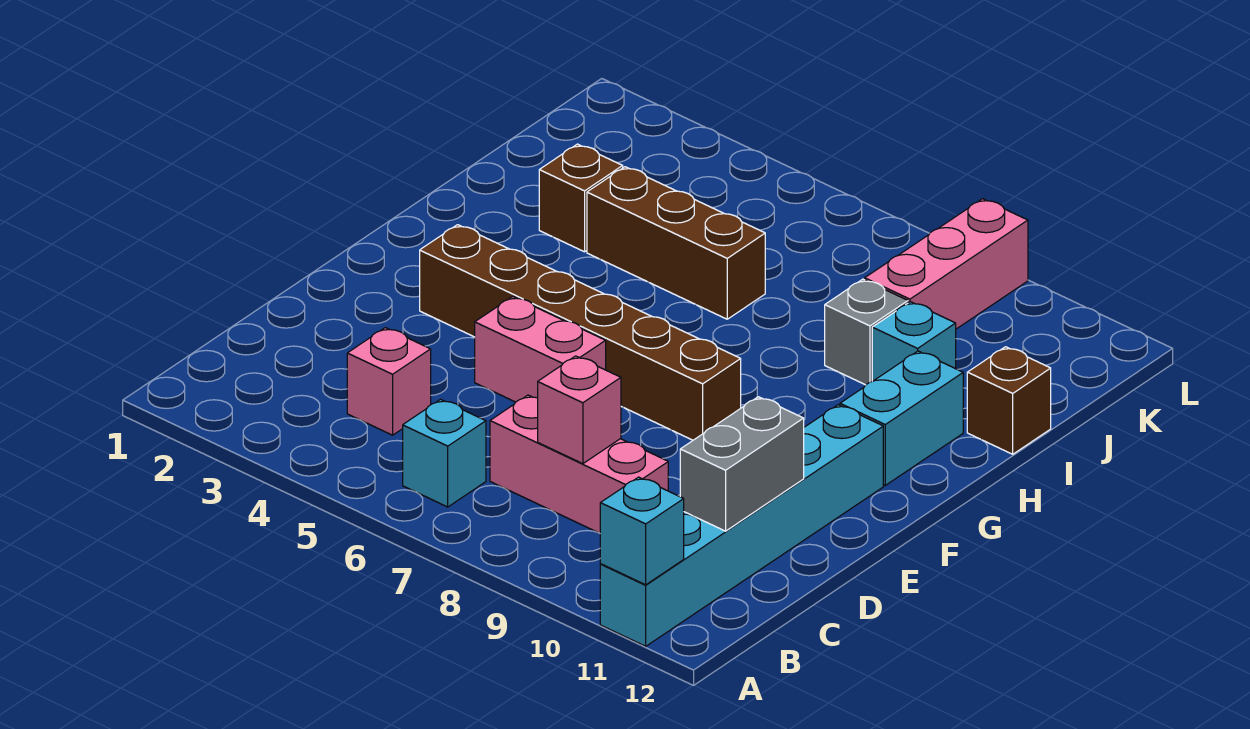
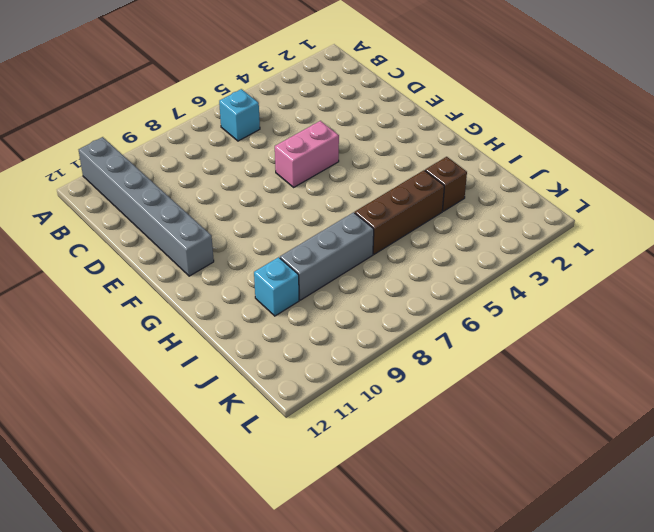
grey brick A11:F11 level 1 -> cyan brick A11:F11 level 1
grey brick I7:I9 level 1 -> grey brick I9 level 1
none -> pink brick C4 level 1
none -> pink brick C7:C9 level 1
none -> brown brick F3:F8 level 1

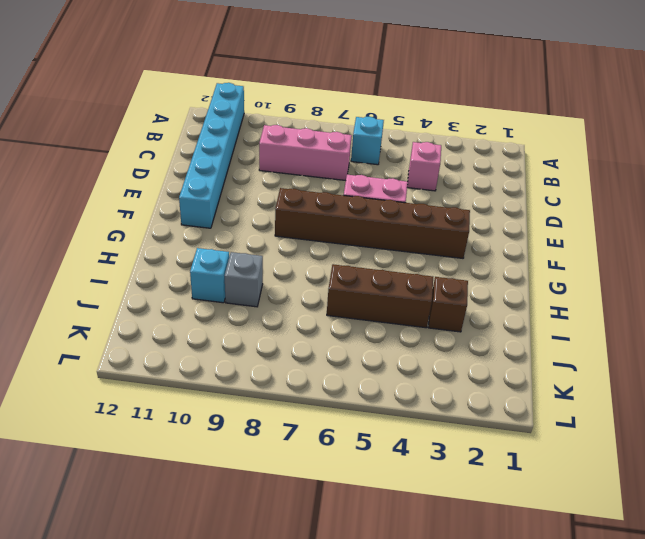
none -> cyan brick G11:H11 level 1
none -> brown brick I12 level 1
none -> pink brick J9:L9 level 1

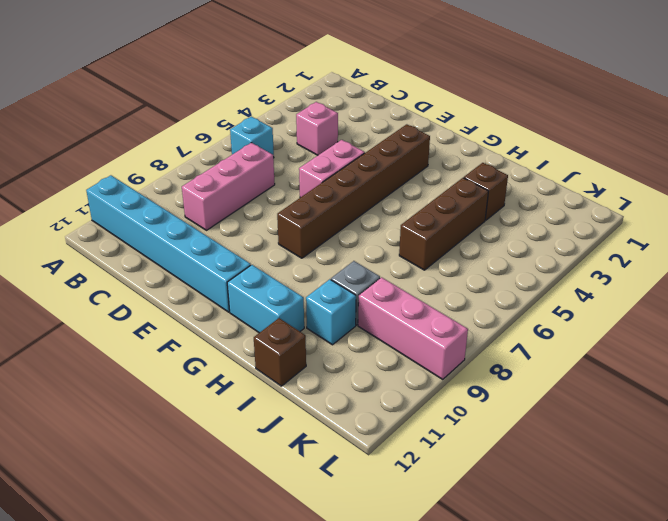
none -> cyan brick A11 level 2
none -> pink brick C8 level 2
none -> grey brick C11:D11 level 2

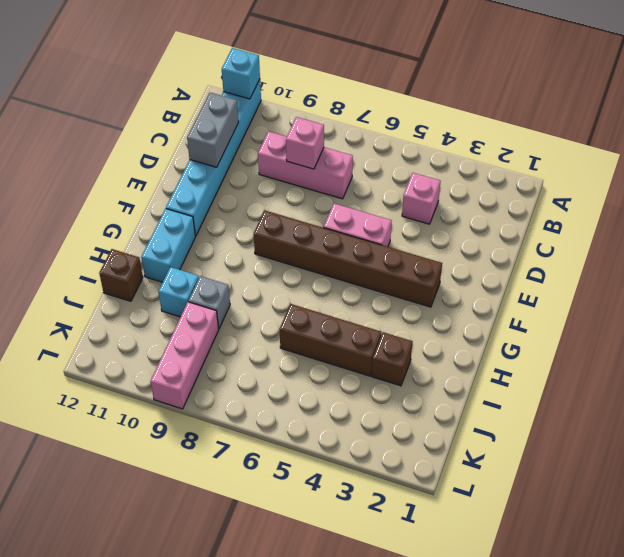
none -> cyan brick B6 level 1

